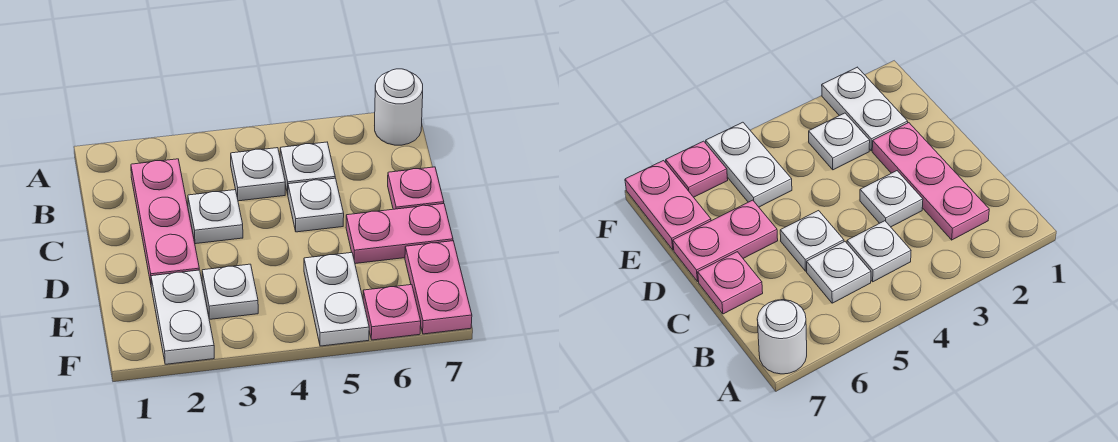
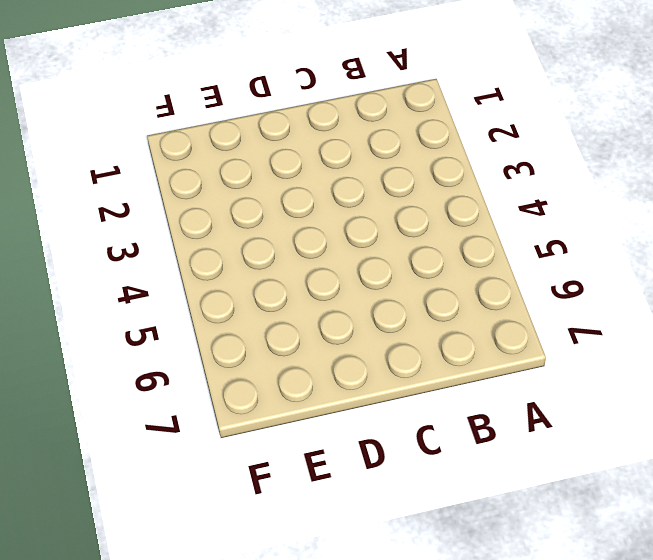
none -> white round brick A7 level 1
none -> pink plate B2:D2 level 1
none -> white plate B4 level 1

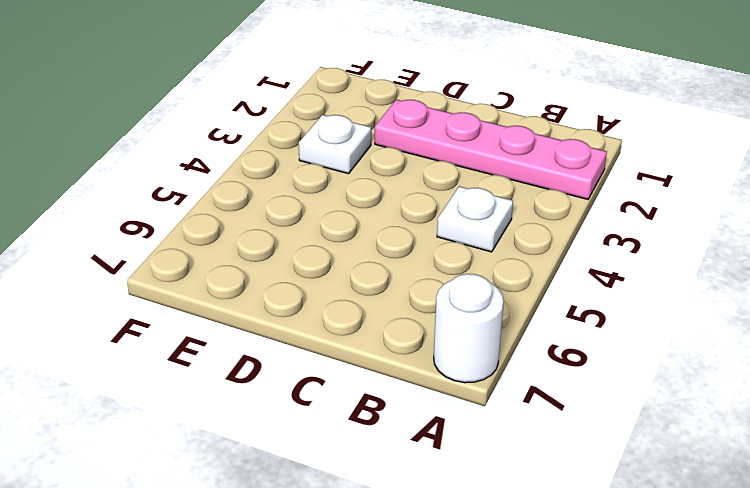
pink plate A2:D2 level 1 -> pink plate B2:D2 level 1
none -> white plate B5 level 1
none -> white plate C3 level 1
none -> white plate C5 level 1

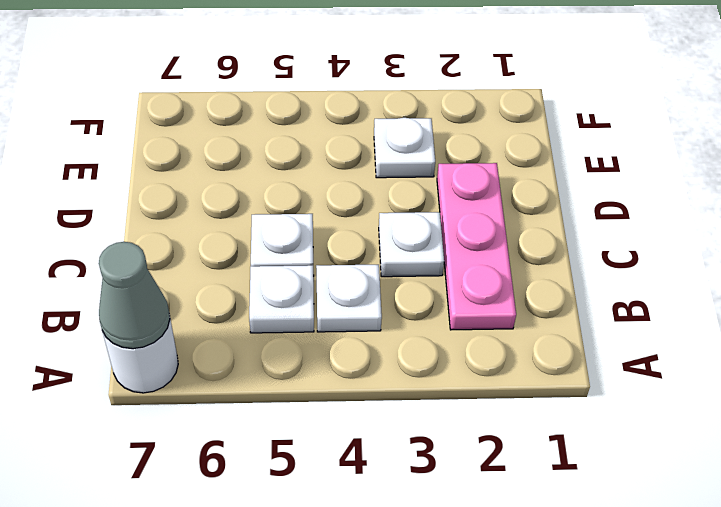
grey cone A7 level 2 -> none
none -> pink plate C7 level 1
none -> pink plate D6:D7 level 1
none -> white plate E2:F2 level 1

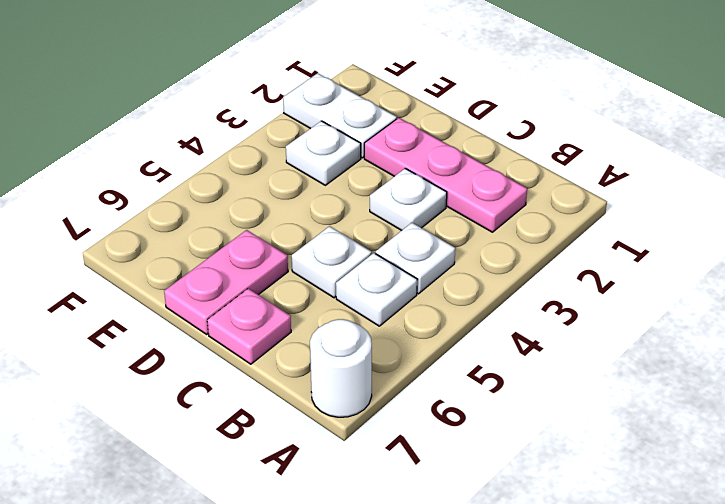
none -> white plate E5:F5 level 1
none -> pink plate E7:F7 level 1
none -> pink plate F6 level 1

